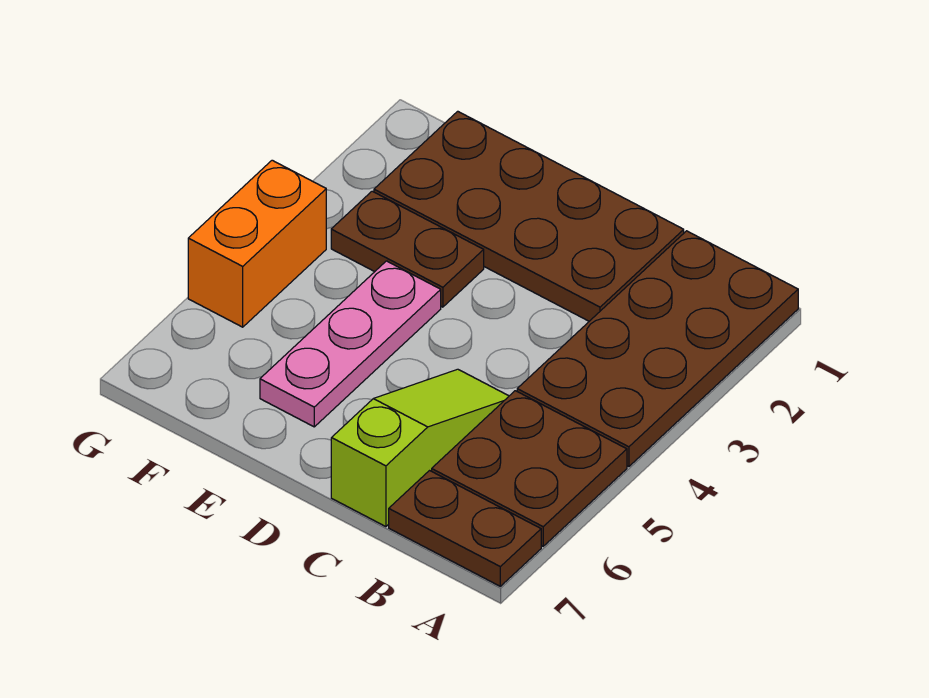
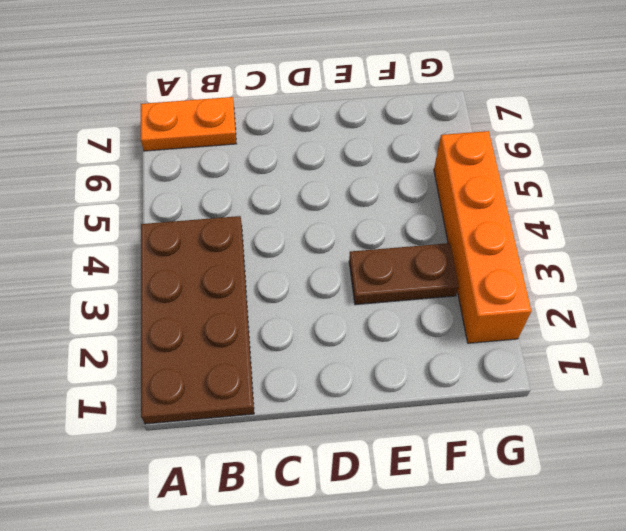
orange plate A7:B7 level 1 -> brown plate A7:B7 level 1
orange brick G2:G5 level 1 -> orange brick G4:G5 level 1
none -> brown plate A5:B6 level 1
none -> brown plate C1:F2 level 1

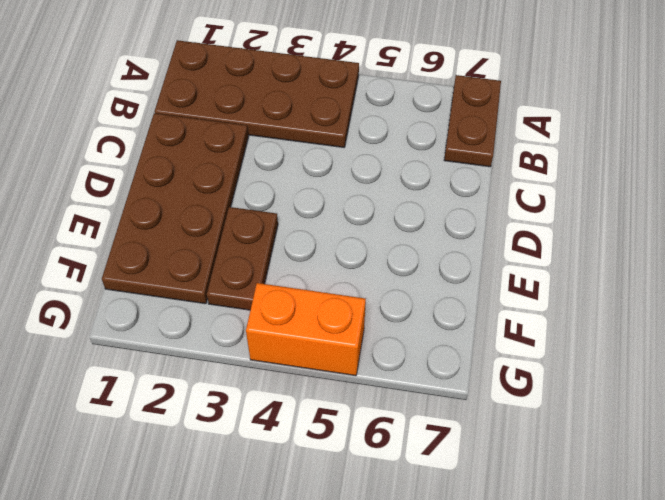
none -> brown plate A5:B6 level 1
none -> lime slope C5:C7 level 1 top 7

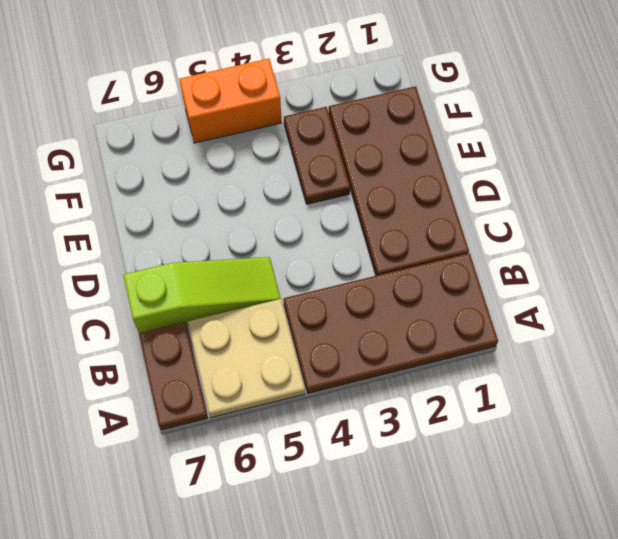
tan plate A5:B6 level 1 -> brown plate A5:B6 level 1
none -> pink plate E4:E6 level 1

